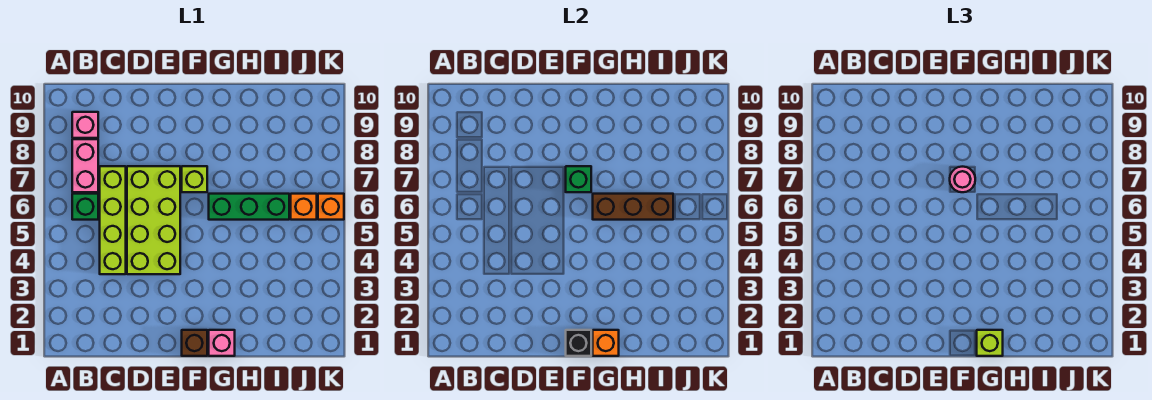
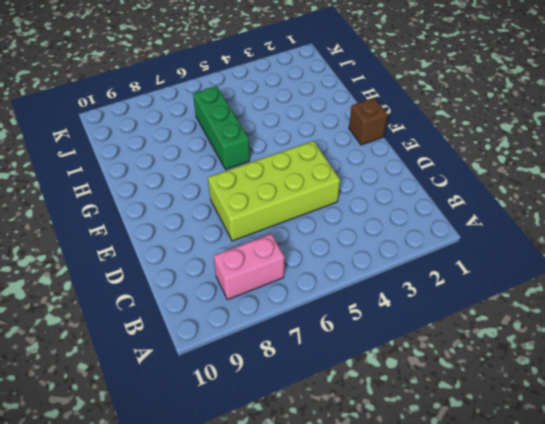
none -> green brick B6 level 1
none -> pink brick B9 level 1
none -> lime brick C4:C7 level 1

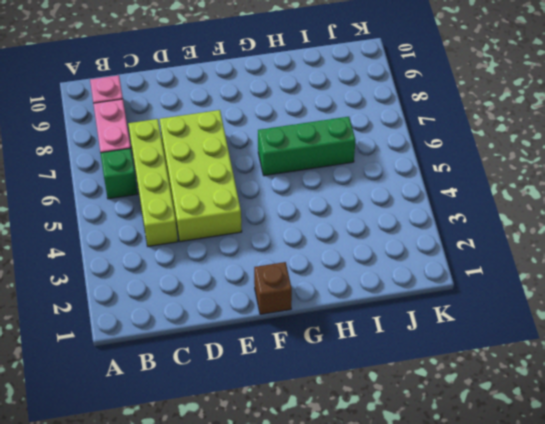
none -> lime brick F7 level 1
none -> pink brick G1 level 1
none -> orange brick J6 level 1

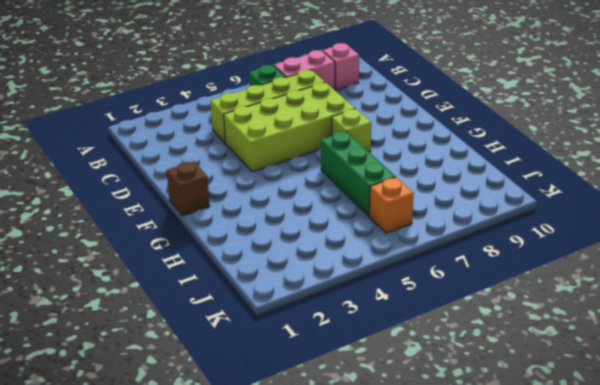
none -> pink brick G1 level 1
none -> orange brick K6 level 1
none -> black brick F1 level 2

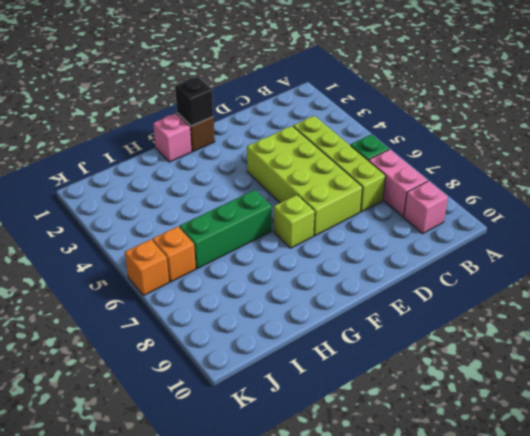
none -> green brick F7 level 2
none -> orange brick G1 level 2
none -> brown brick G6:I6 level 2

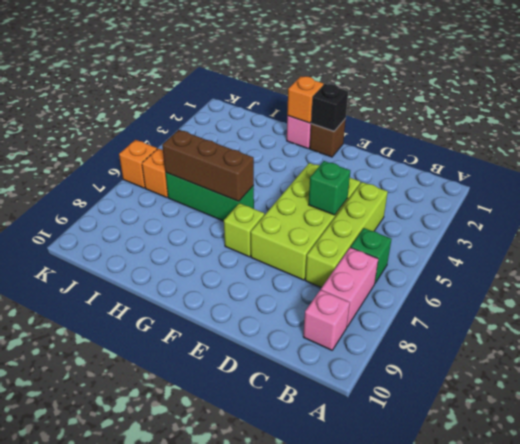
green brick D5 level 2 -> green brick F7 level 2
none -> pink round brick F7 level 3
none -> lime brick G1 level 3

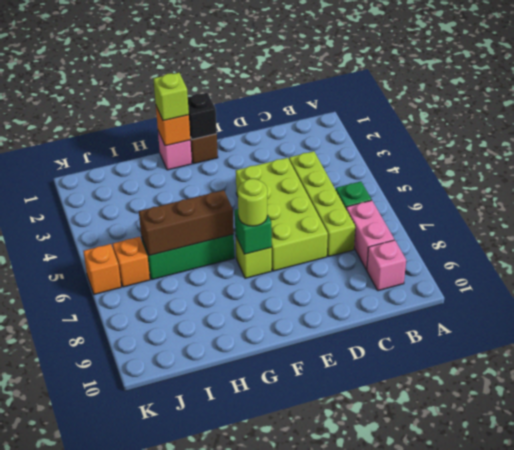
lime round brick F7 level 3 -> pink round brick F7 level 3

